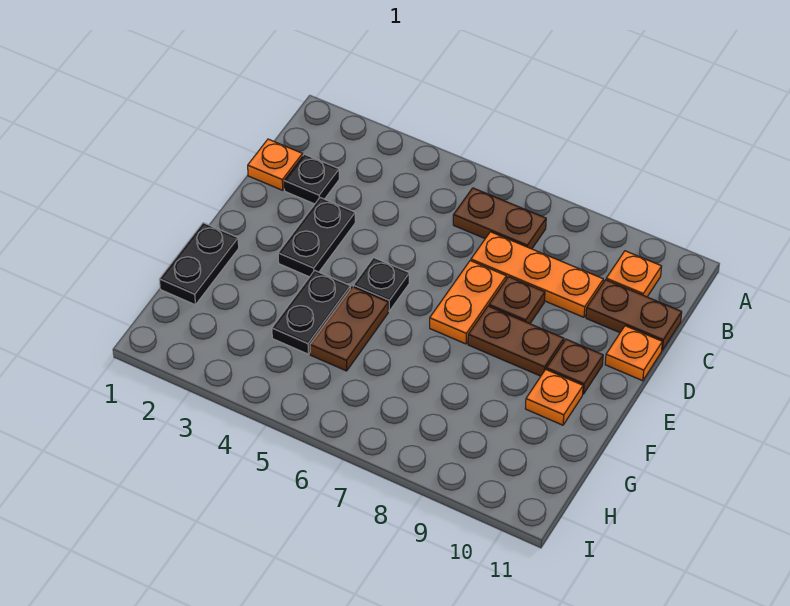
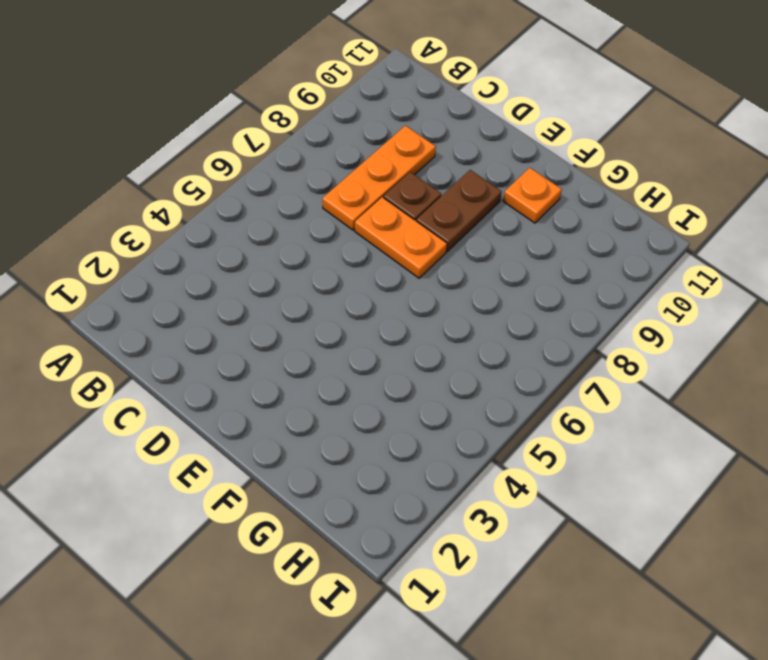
none -> brown plate B6:B7 level 1
none -> orange plate B10 level 1
none -> orange plate C1 level 1

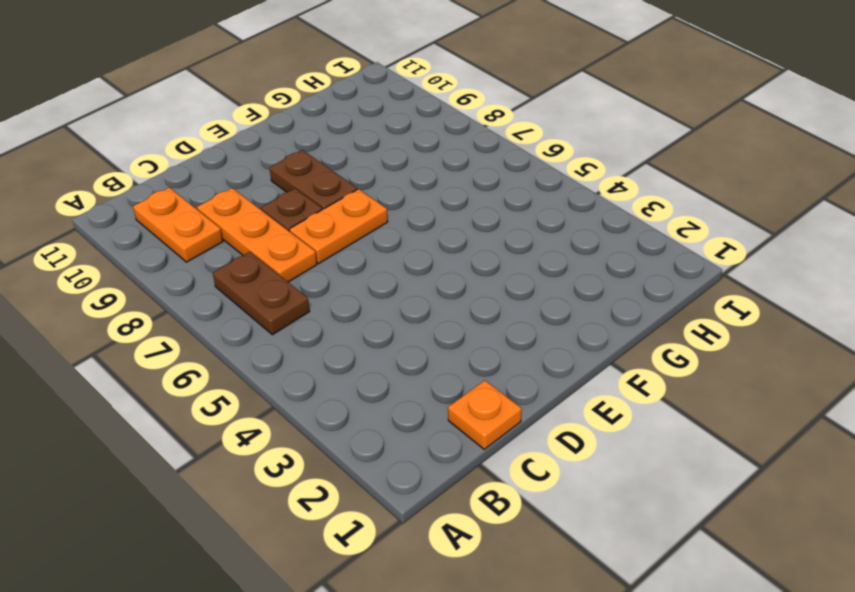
orange plate B9:B10 level 1 -> orange plate B10 level 1
none -> black plate C2 level 1
none -> brown plate C10:C11 level 1
none -> black plate D3:E3 level 1

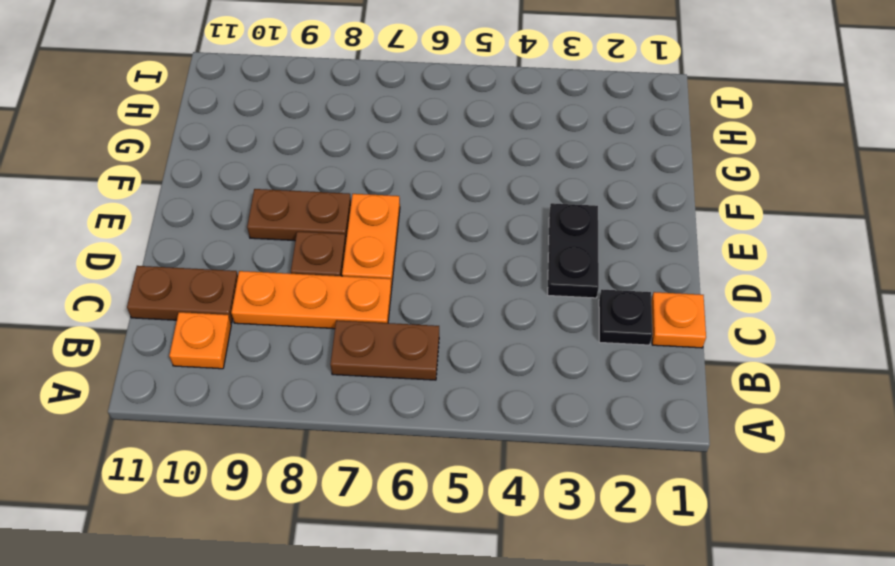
none -> orange plate D11 level 1
none -> black plate E5 level 1
none -> brown plate E10 level 1

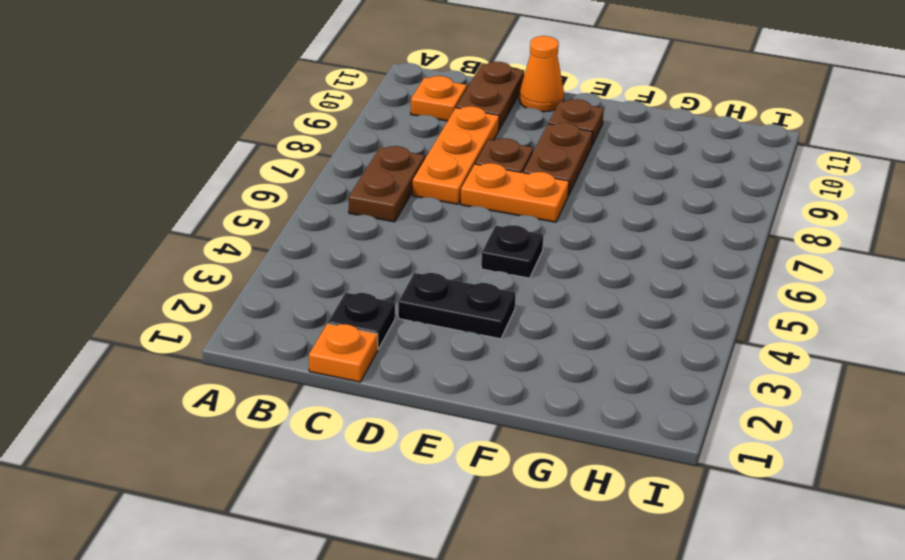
orange cone D11 level 1 -> orange plate D11 level 1
none -> black plate F1:G1 level 1
none -> black plate F4:G4 level 1
none -> brown plate F5:G5 level 1

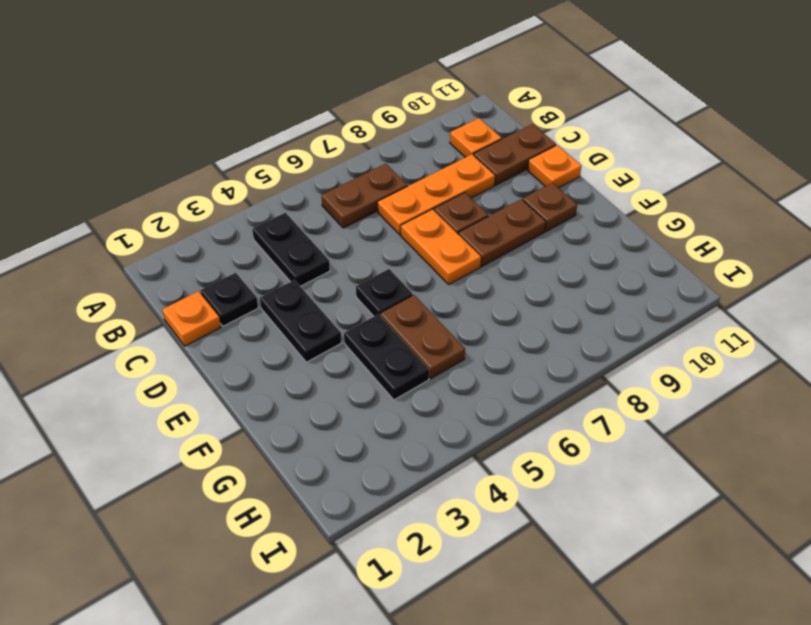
black plate B4:C4 level 1 -> black plate F1:G1 level 1
none -> orange plate F10 level 1

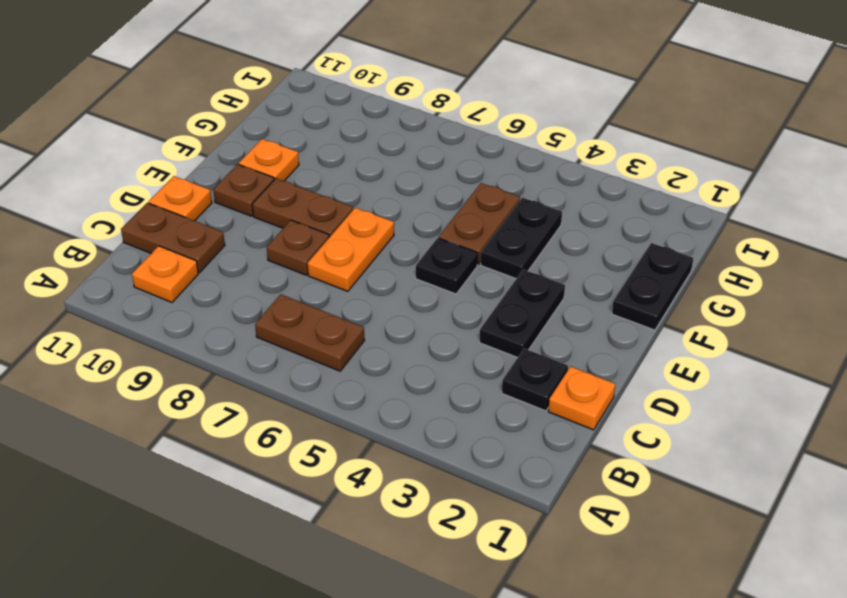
none -> orange plate C7:C9 level 1

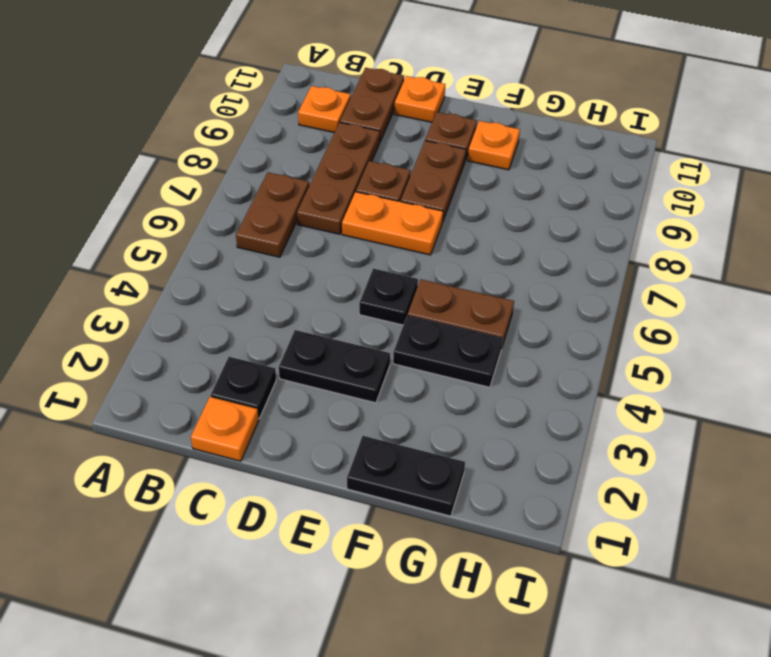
brown plate C7:C9 level 1 -> orange plate C7:C9 level 1

